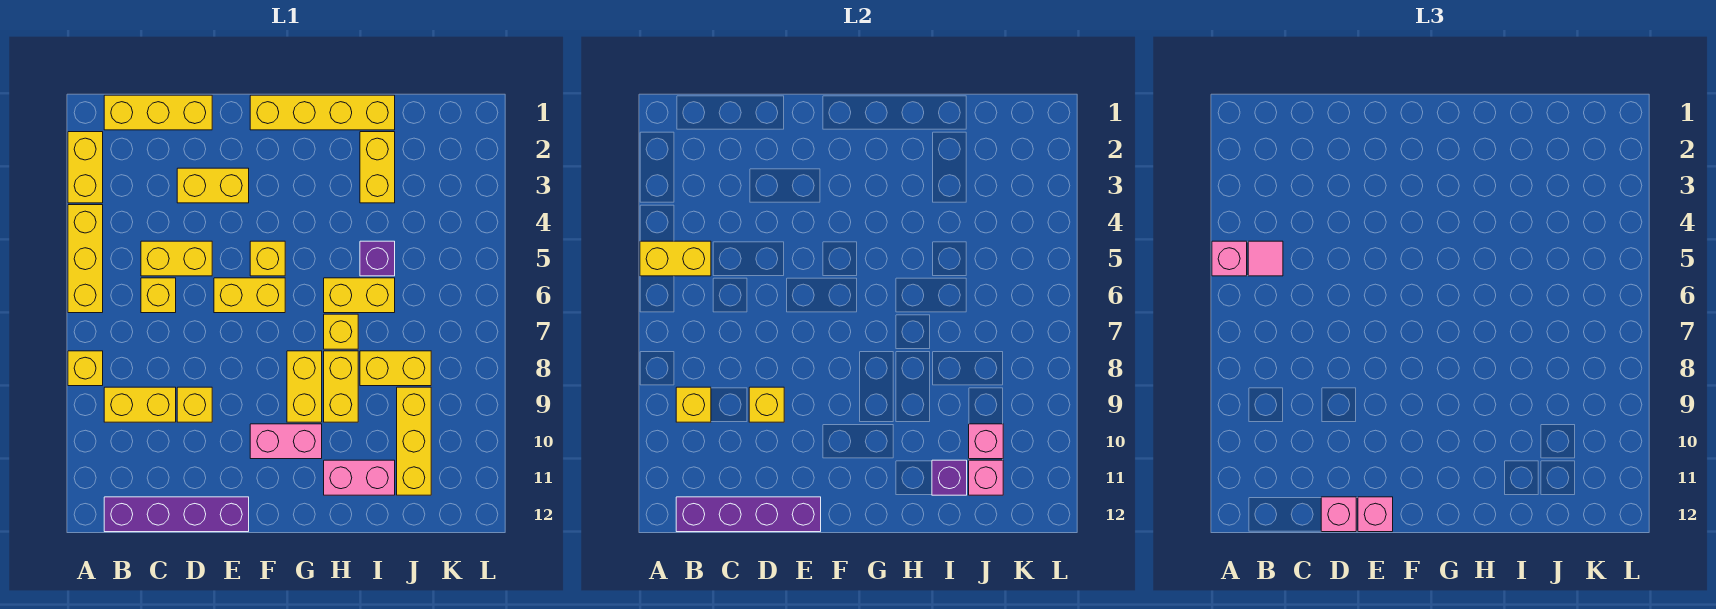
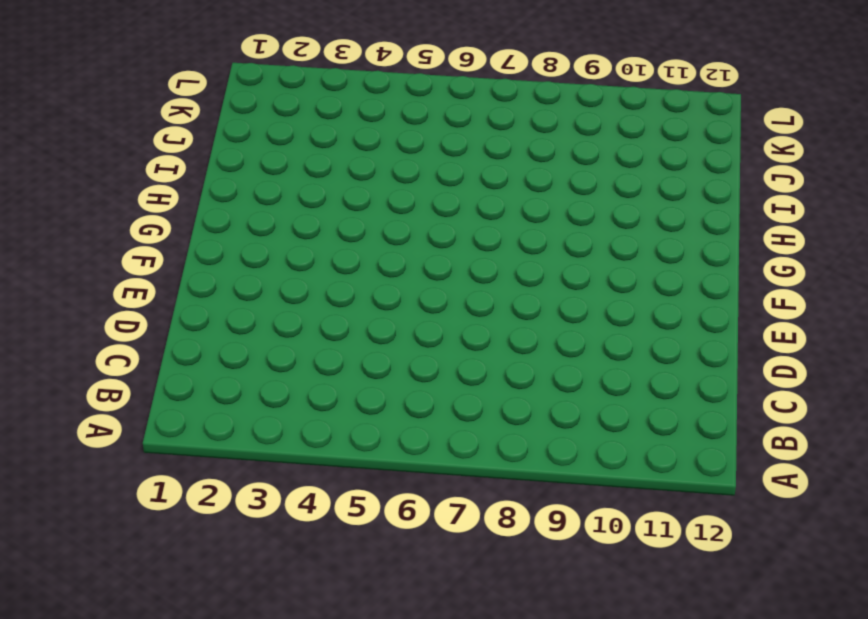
none -> yellow brick A2:A3 level 1
none -> yellow brick A4:A6 level 1
none -> yellow brick A8 level 1
none -> yellow brick B1:D1 level 1

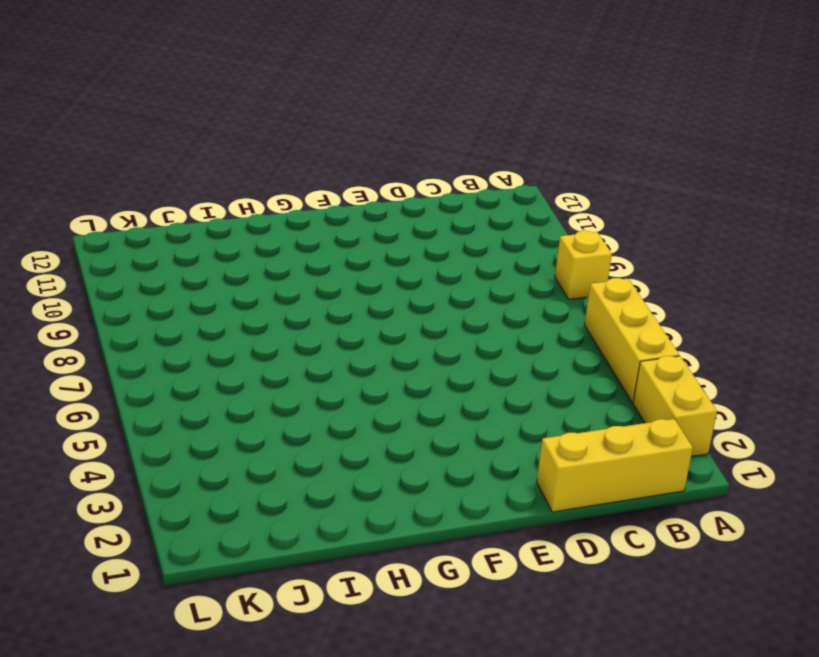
none -> yellow brick B9:C9 level 1
none -> purple brick B12:E12 level 1
none -> yellow brick C5:D5 level 1
none -> yellow brick C6 level 1

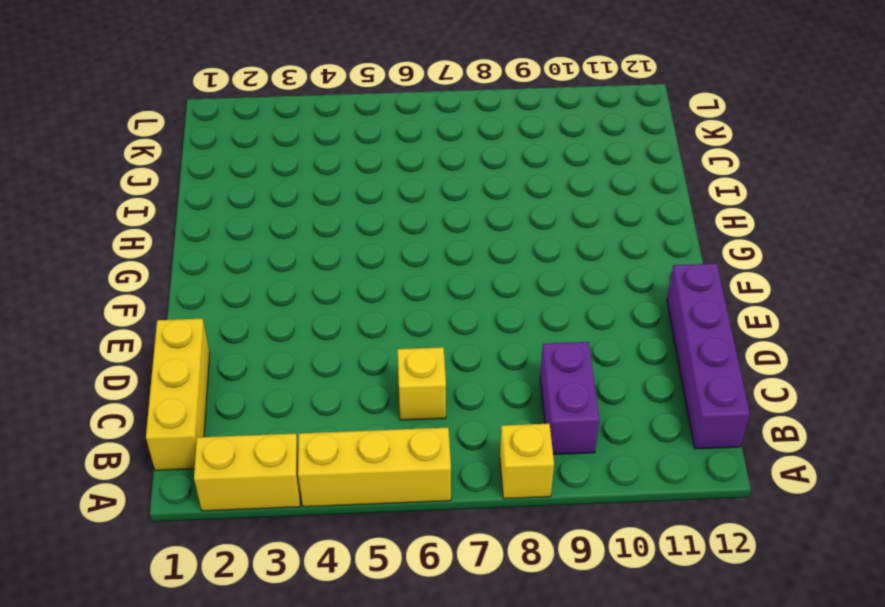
purple brick B9:C9 level 1 -> yellow brick B9:C9 level 1
none -> yellow brick C5:D5 level 1
none -> yellow brick D3:E3 level 1
none -> yellow brick D9 level 1
none -> yellow brick E6:F6 level 1

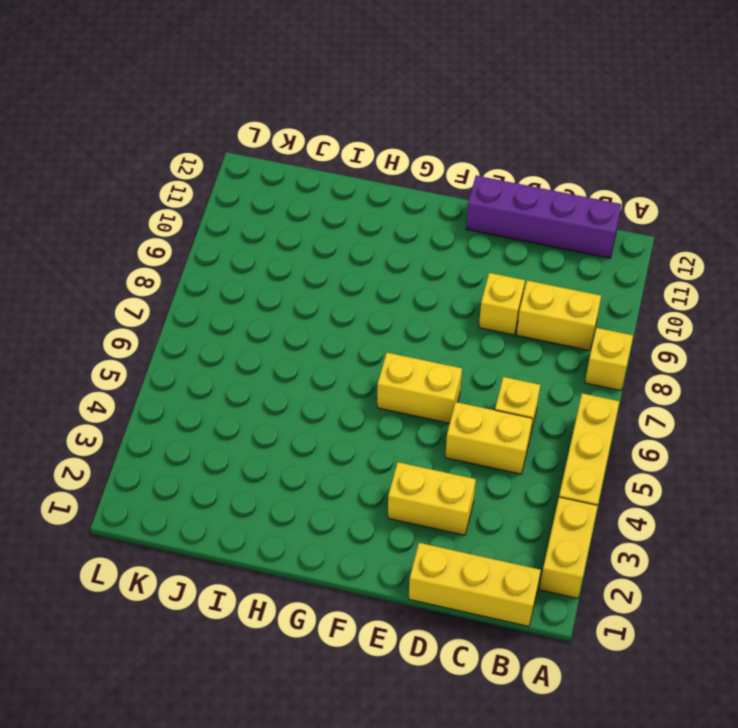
none -> yellow brick F1:I1 level 1
none -> yellow brick F5 level 1
none -> pink brick F10:G10 level 1
none -> yellow brick G8:G9 level 1

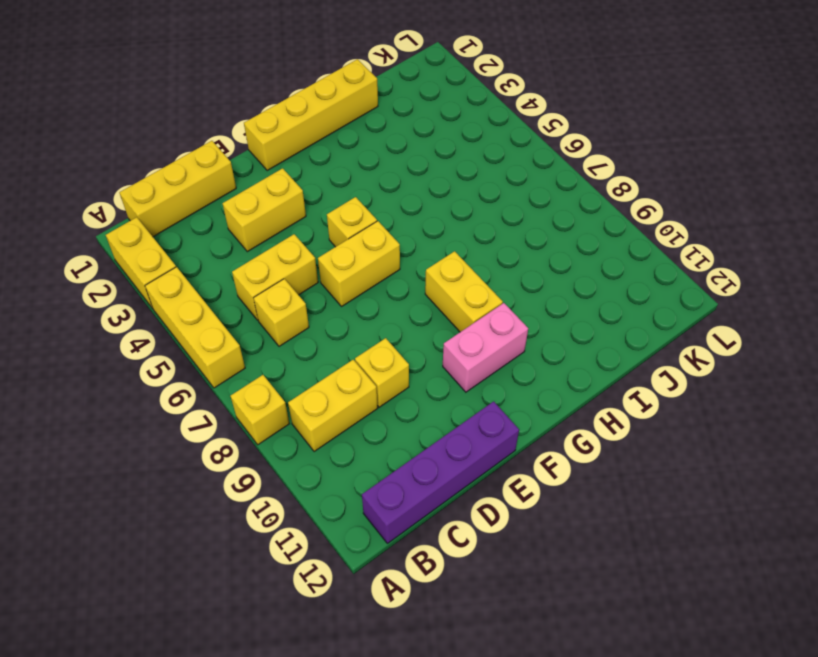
none -> yellow brick H6:I6 level 1
none -> yellow brick H7 level 1
none -> yellow brick H8:H9 level 1
none -> pink brick H11:I11 level 1

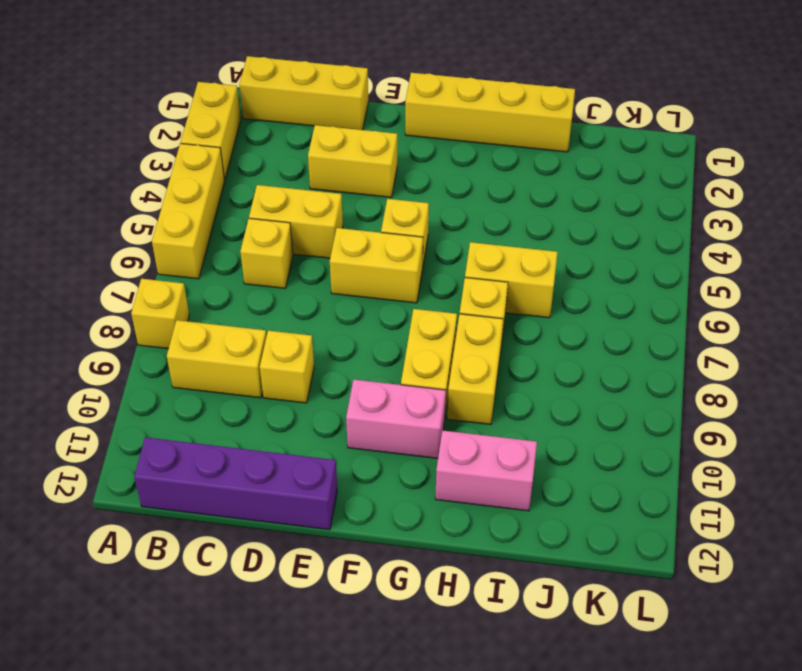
none -> yellow brick I2:I3 level 1
none -> purple brick I5 level 1
none -> yellow brick I8:J8 level 1
none -> yellow brick J9:J11 level 1

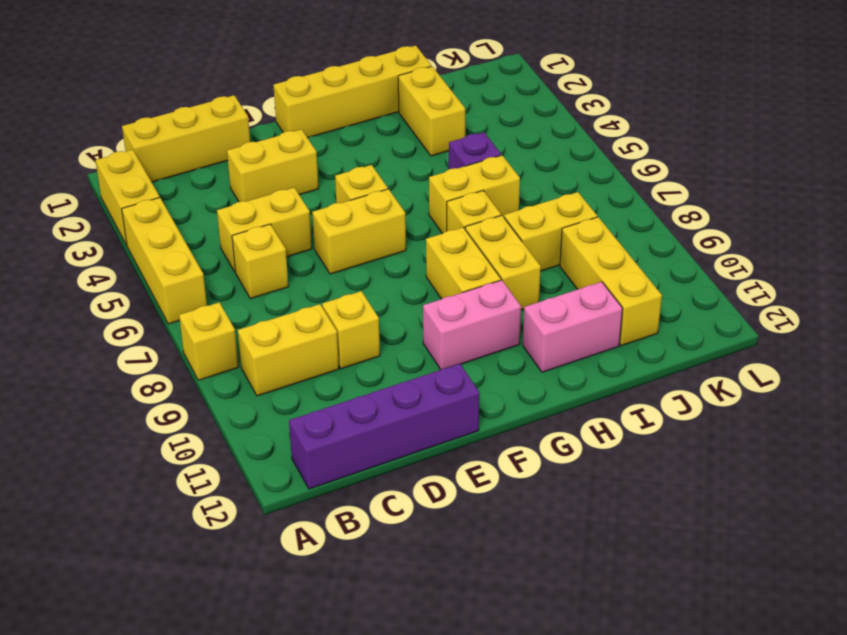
none -> yellow brick A5:B5 level 2
none -> yellow brick B9 level 2
none -> purple brick B12:E12 level 2
none -> yellow brick D9 level 2

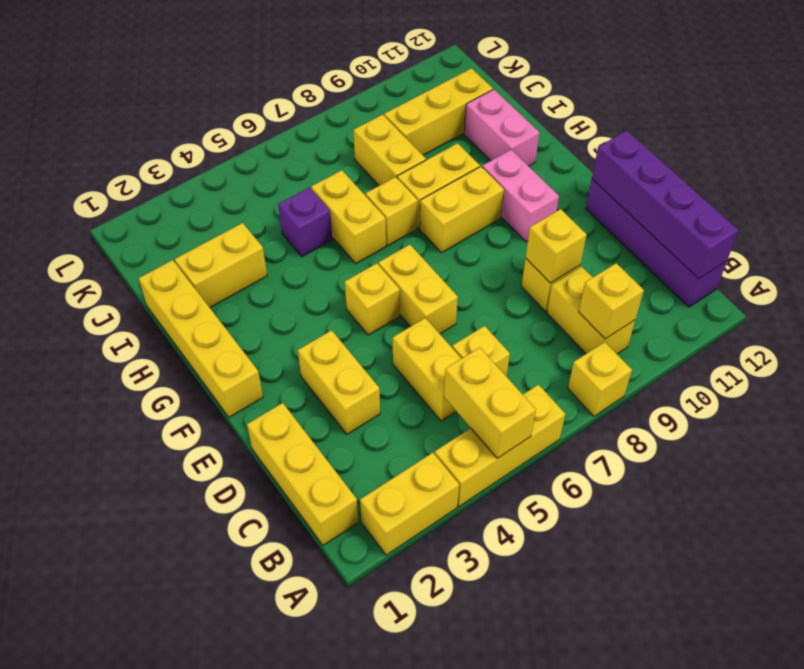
none -> purple brick I11 level 2
none -> pink brick J10 level 2
none -> pink brick J11 level 2
none -> pink brick A5 level 3

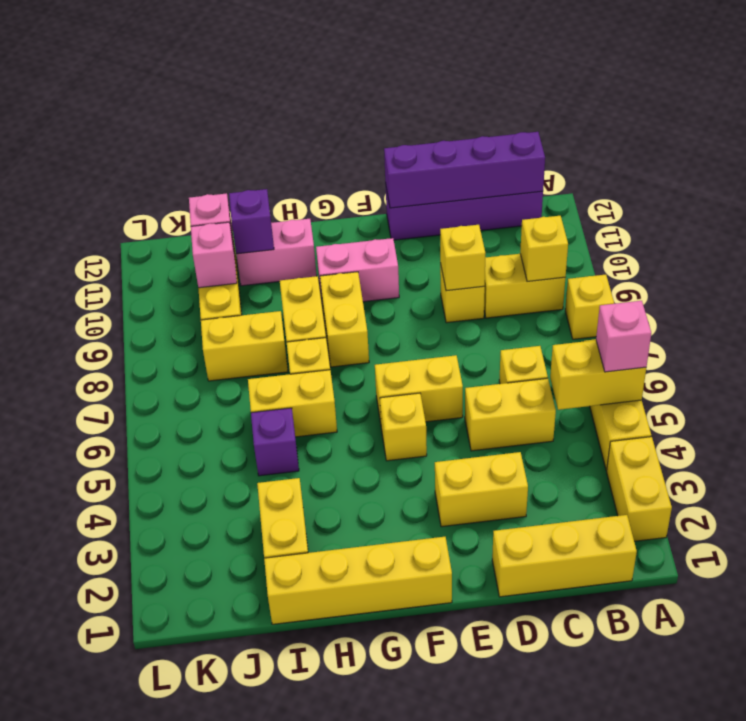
none -> pink tile B5 level 3
none -> pink brick D12 level 3
none -> pink brick E12 level 3

